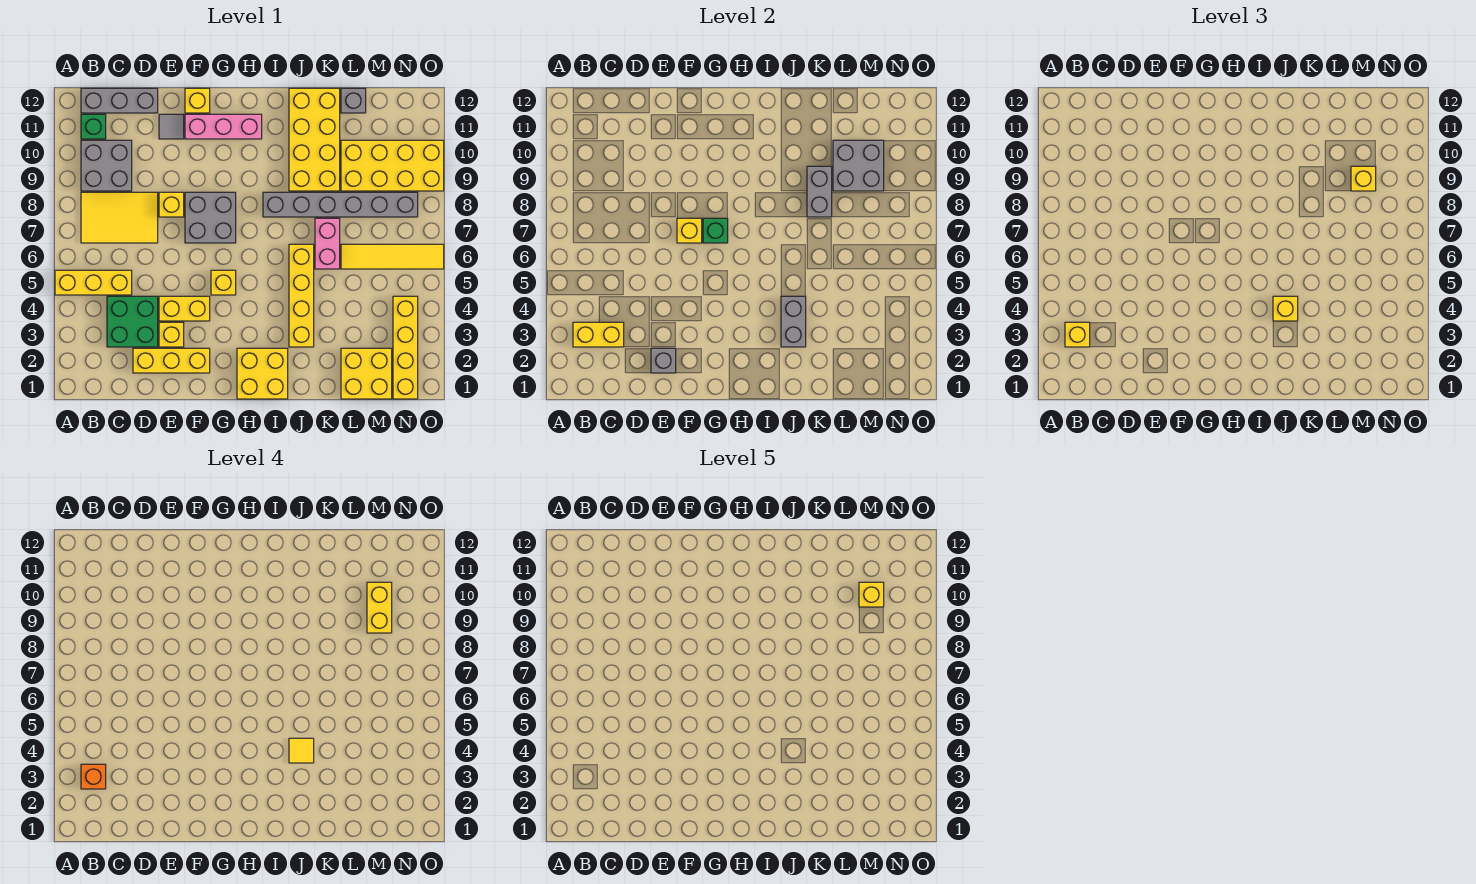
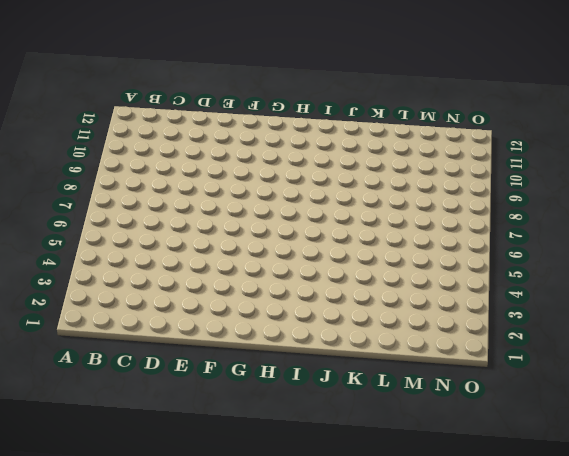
none -> yellow brick A5:C5 level 1
none -> yellow tile B7:D8 level 1
none -> grey brick B9:C10 level 1
none -> green brick B11 level 1

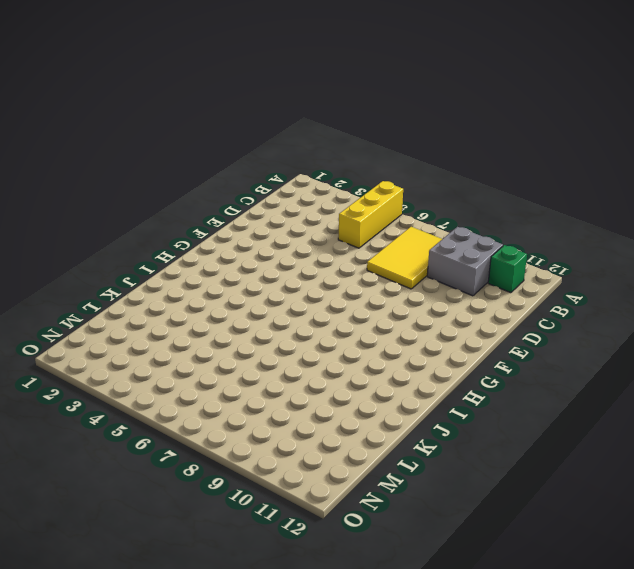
none -> grey brick B12:D12 level 1
none -> green brick C3:D4 level 1
none -> yellow brick D2:F2 level 1
none -> yellow brick E3 level 1

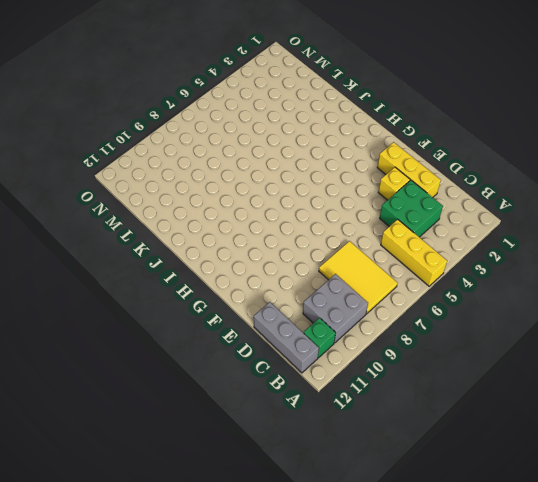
none -> yellow brick E4:F4 level 1
none -> yellow brick E8 level 1
none -> grey tile E11 level 1
none -> grey brick F7:G8 level 1

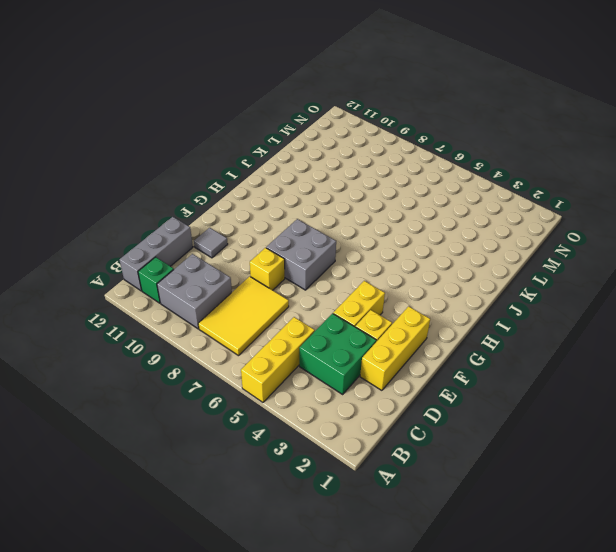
none -> pink brick F11:H11 level 1
none -> yellow brick F12 level 1
none -> yellow brick G5 level 1
none -> yellow brick H1:I2 level 1

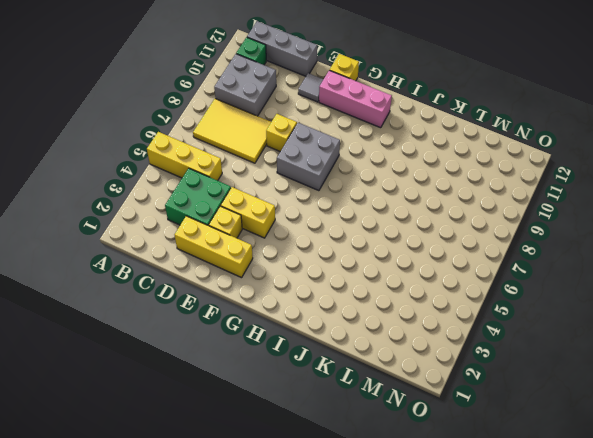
none -> yellow brick G5 level 1
none -> yellow brick H1:I2 level 1
none -> grey brick I8:N8 level 1
none -> yellow brick J3:J6 level 1

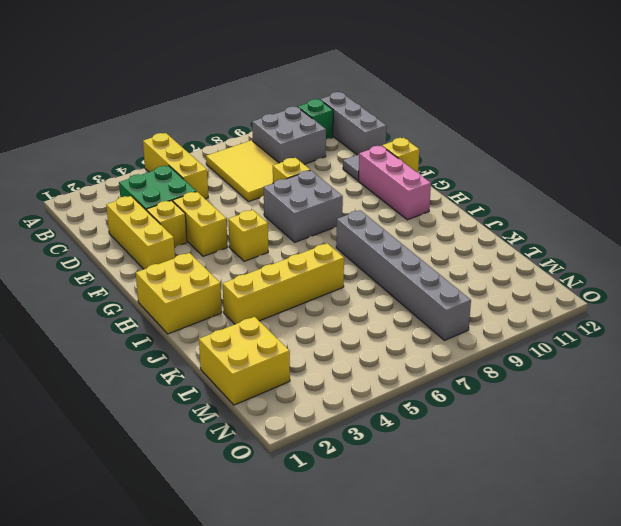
none -> yellow brick J9:K12 level 1
none -> pink brick K6:K7 level 1
none -> yellow tile L6:O6 level 1
none -> yellow brick L9:O10 level 1

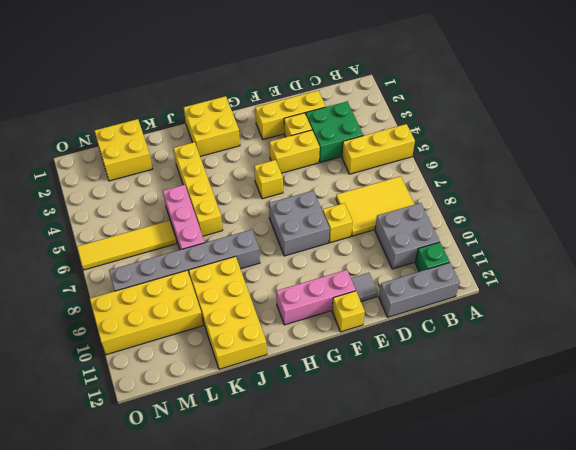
pink brick K5:K7 level 1 -> pink brick K6:K7 level 1
none -> grey brick L12 level 1
none -> yellow brick N1:N4 level 1
none -> yellow brick B3:C3 level 2
none -> grey brick E2 level 2

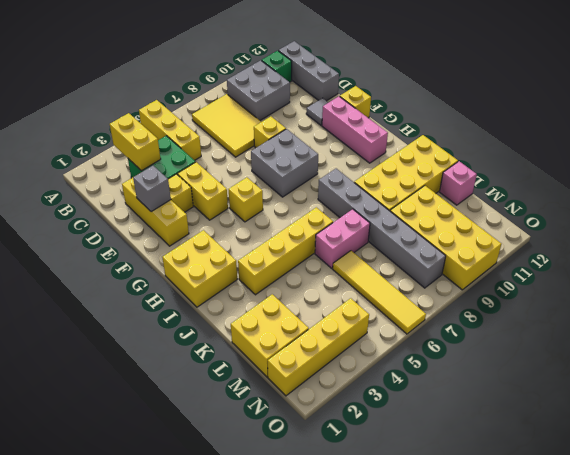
pink brick L12 level 1 -> grey brick L12 level 1
none -> yellow brick F7 level 2
none -> green brick G7 level 2
none -> grey brick J3:J4 level 2
none -> grey brick K8:K9 level 2

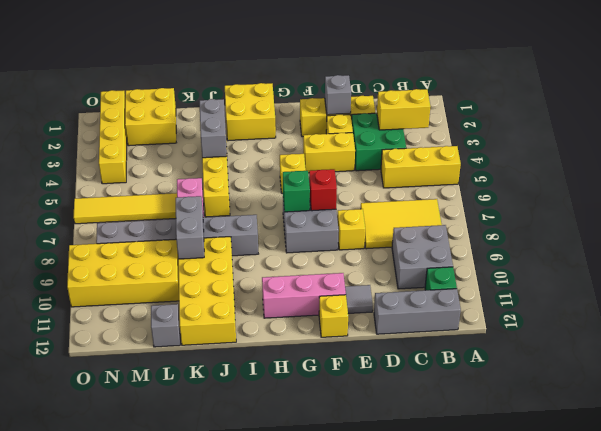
red brick F7 level 2 -> yellow brick F7 level 2
none -> grey brick L9:M10 level 2
none -> yellow brick B3 level 3
none -> yellow brick J4 level 3
none -> yellow brick M9 level 3

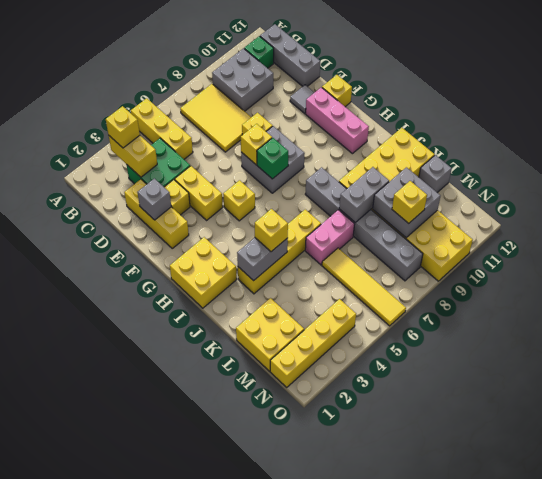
none -> orange brick B3 level 4
none -> yellow tile J4 level 4
none -> yellow brick M9:M10 level 4
none -> yellow brick M10 level 5

